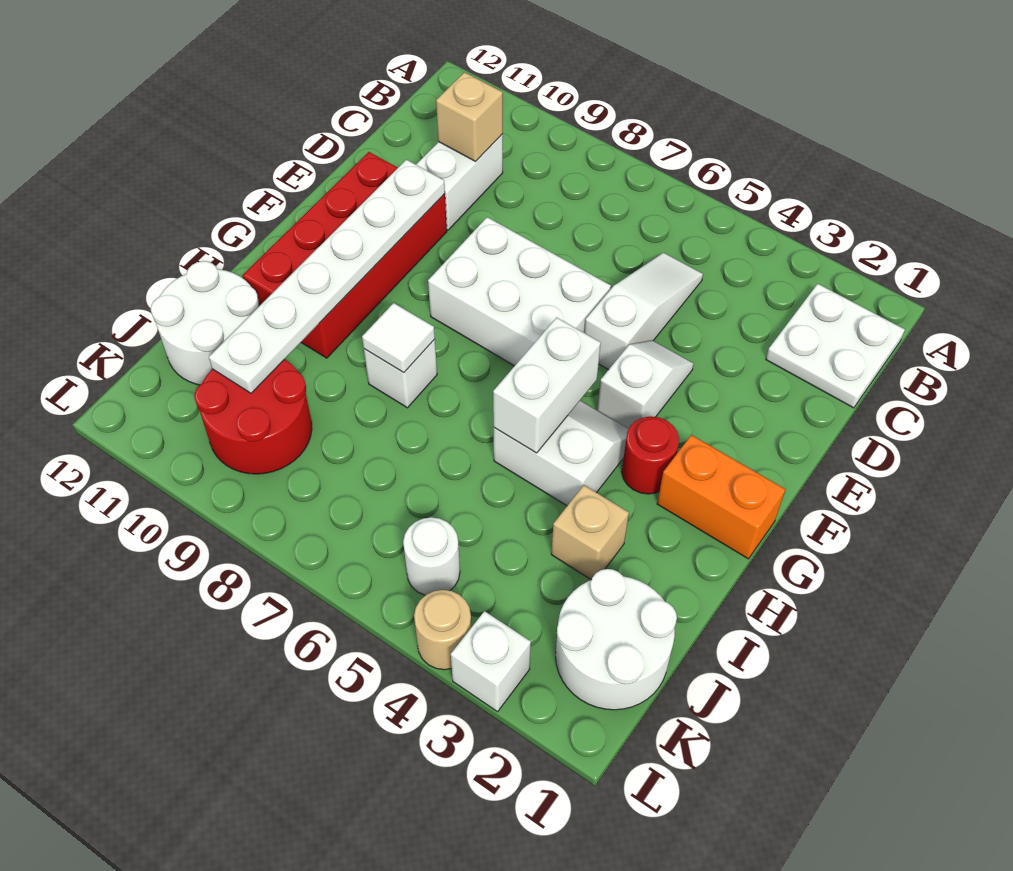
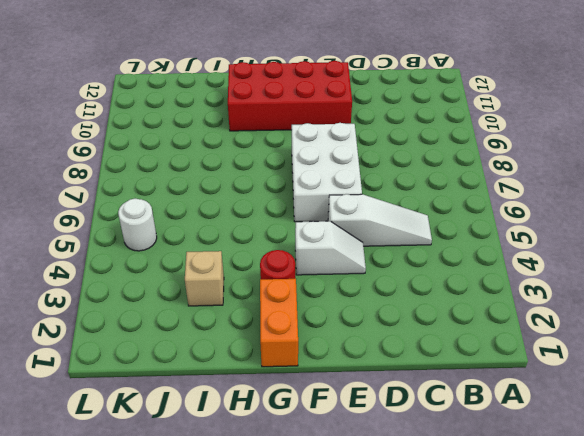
none -> white plate B1:C2 level 1
none -> white brick C10:D10 level 1
none -> white slope G4:H5 level 1 top H

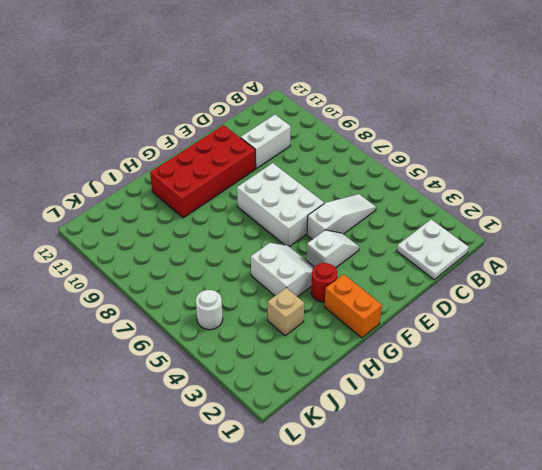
none -> white brick H8 level 1
none -> white round brick I11:J12 level 1
none -> white round brick J1:K2 level 1

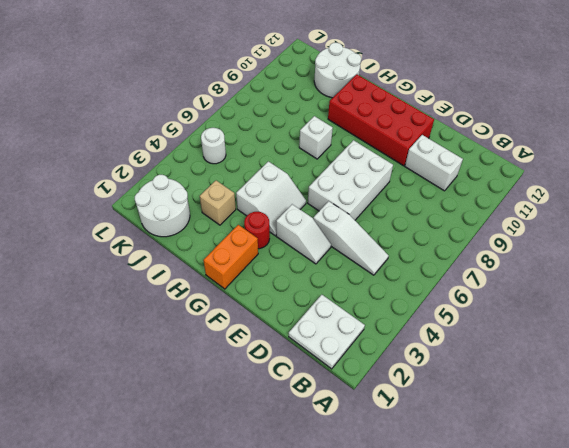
none -> red round brick J9:K10 level 1
none -> white brick L3 level 1
none -> tan round brick L4 level 1

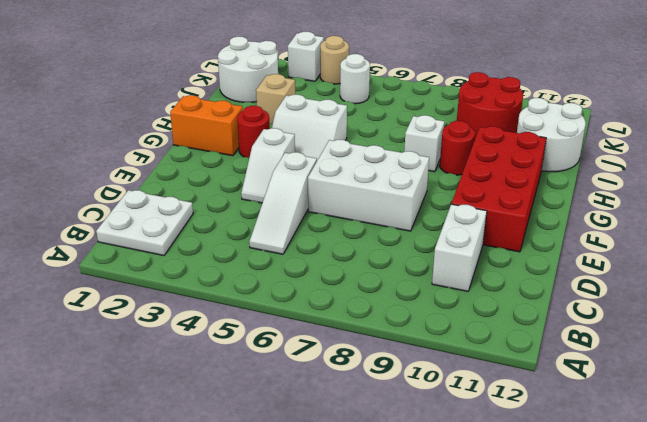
red round brick H9 level 1 -> none
none -> tan brick C10 level 2
none -> white plate E10:J10 level 2
none -> white brick G5:H5 level 2

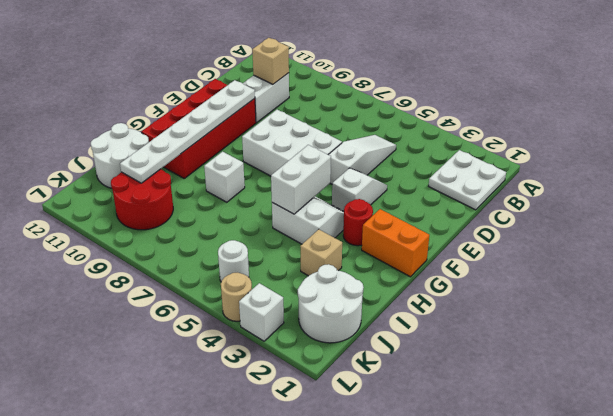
none -> white tile H8 level 2

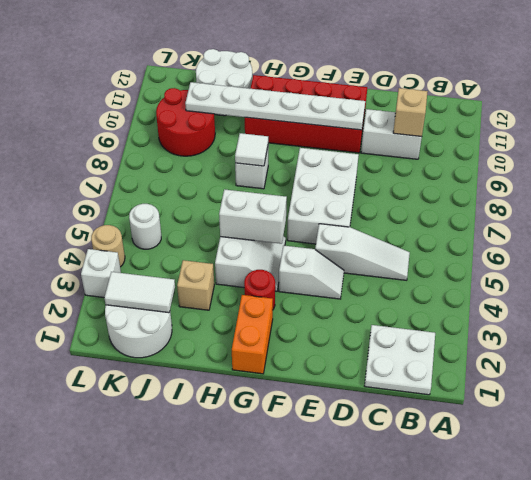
white tile J2:K2 level 2 -> none

